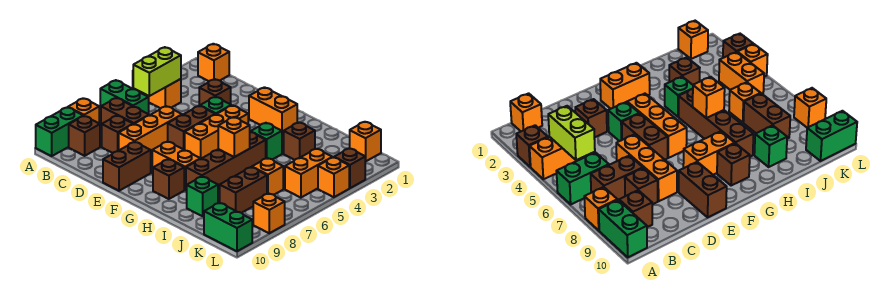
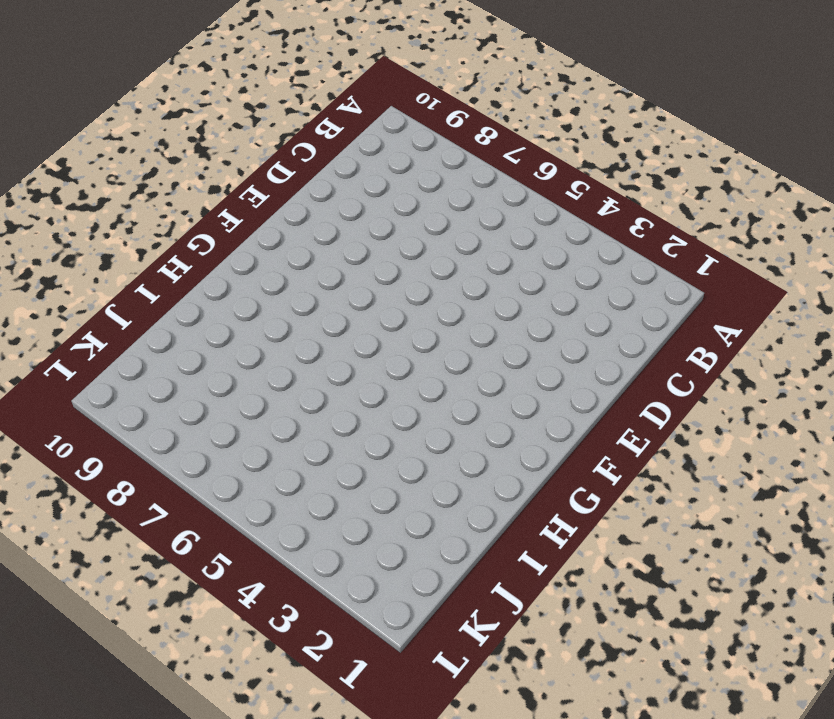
none -> brown brick A3 level 1
none -> orange brick A4:B4 level 1
none -> green brick A6:B6 level 1
none -> orange brick A8 level 1

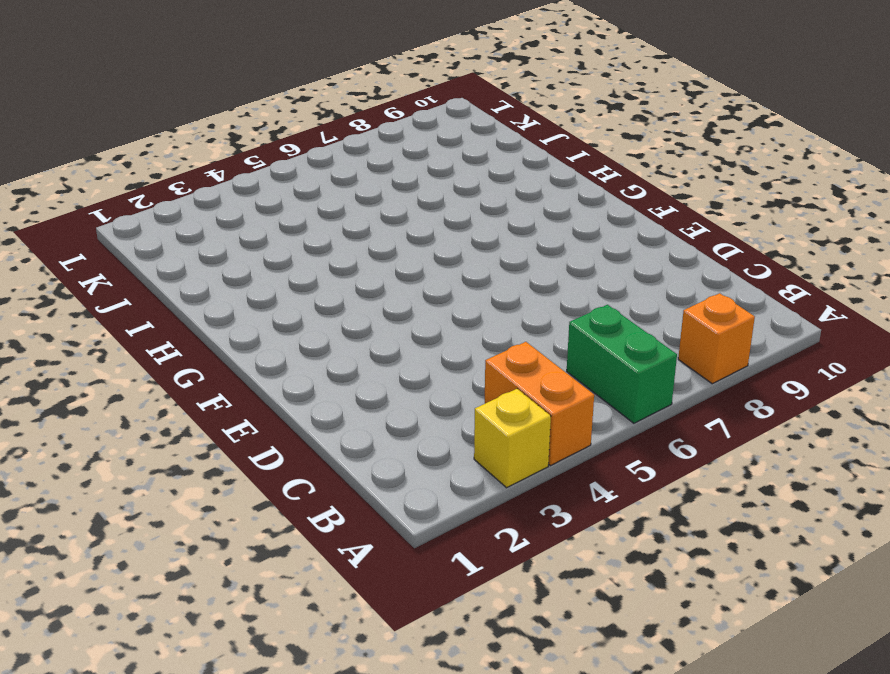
yellow brick A3 level 1 -> brown brick A3 level 1
none -> green brick A9:A10 level 1
none -> orange brick B1 level 1
none -> brown brick B7:C7 level 1
none -> brown brick B9 level 1

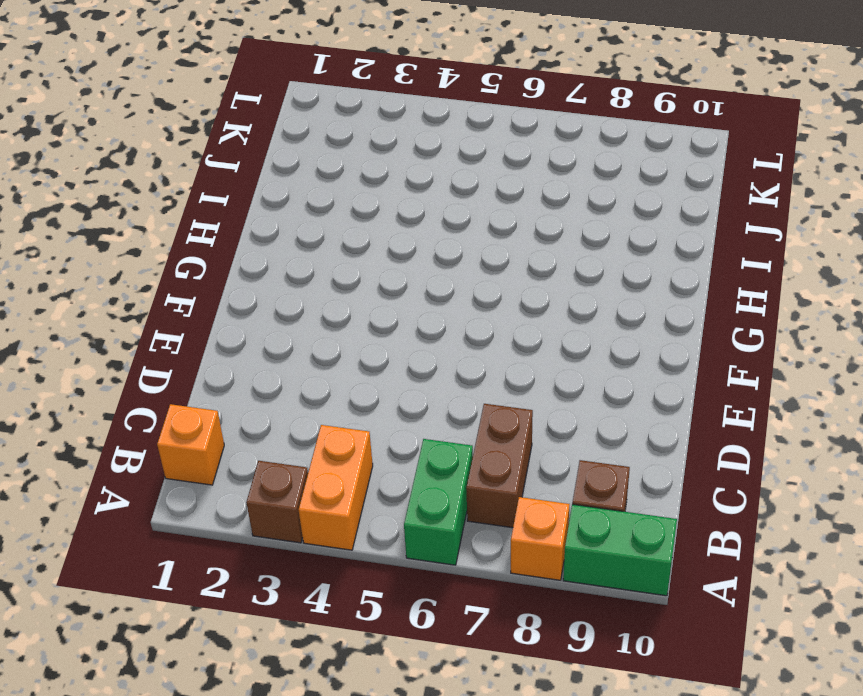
none -> brown brick C8 level 1
none -> brown brick D3 level 1
none -> orange brick D6:D8 level 1
none -> green brick E4 level 1

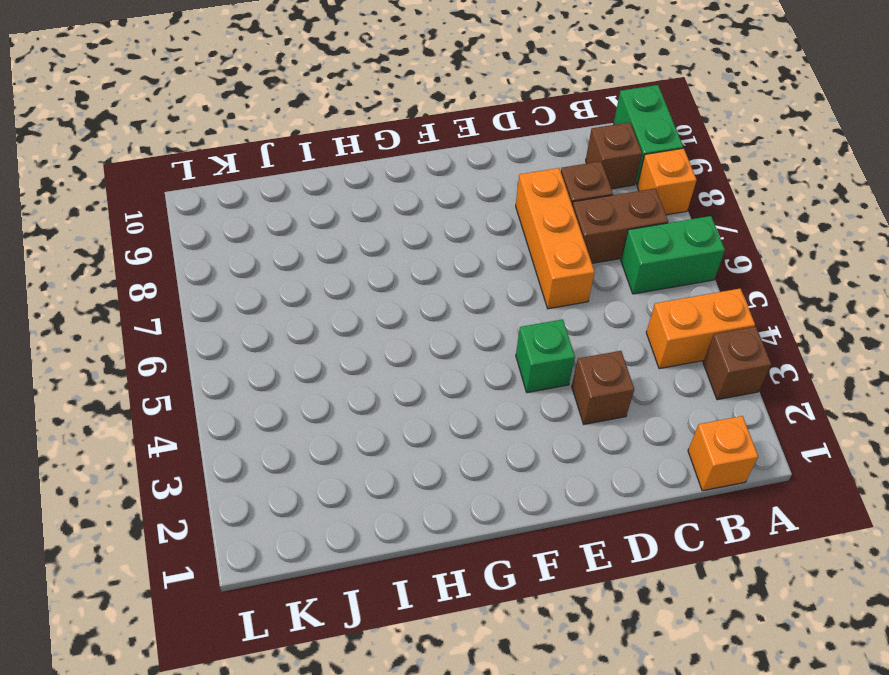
none -> brown brick E5:E6 level 1
none -> brown brick E9:E10 level 1
none -> orange brick F2:G2 level 1
none -> orange brick F4:F6 level 1

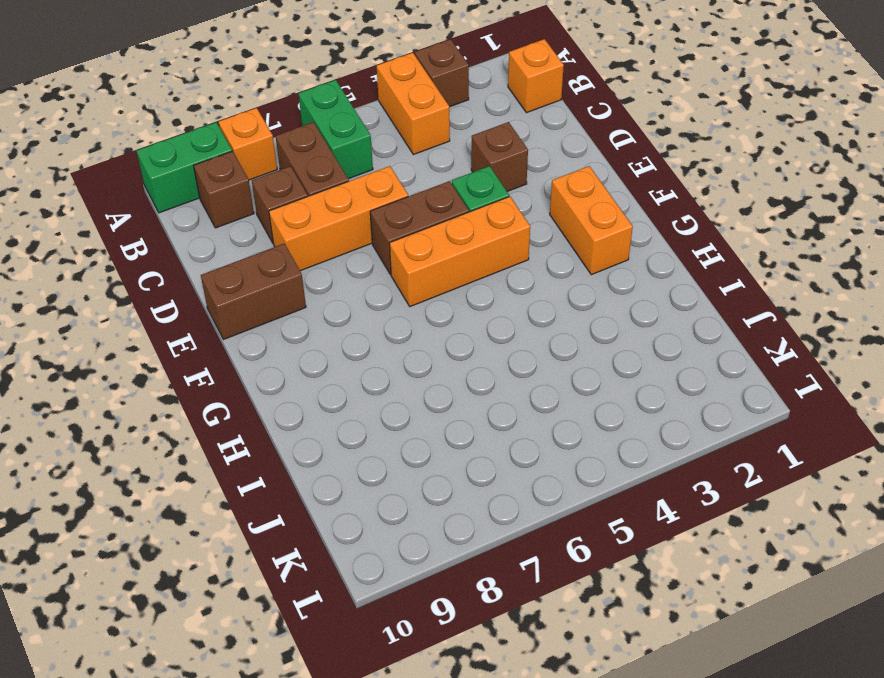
none -> orange brick F8:G8 level 1
none -> brown brick G9 level 1
none -> green brick H4 level 1
none -> brown brick H5:H8 level 1

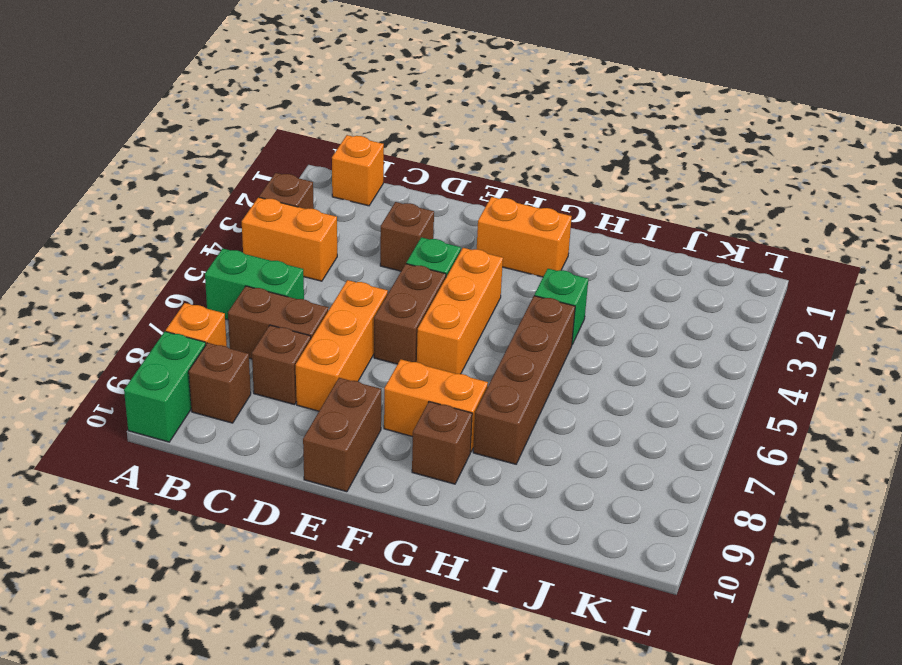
none -> brown brick I3 level 1
none -> green brick I9 level 1
none -> orange brick J6 level 1
none -> brown brick J7:J8 level 1

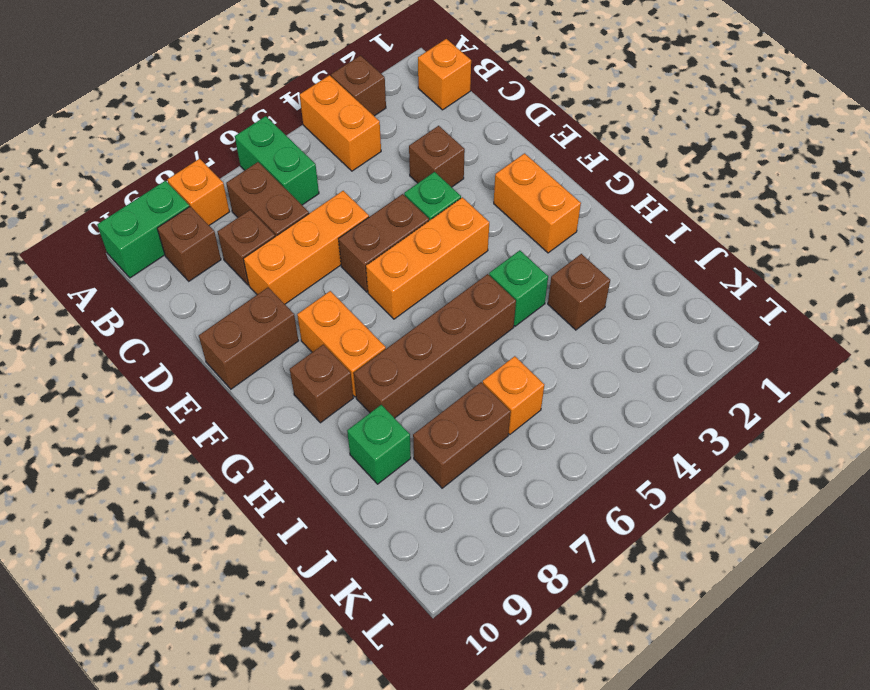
none -> orange brick K1 level 1
none -> orange brick K4:K5 level 1
none -> green brick K10:L10 level 1
none -> brown brick L3 level 1

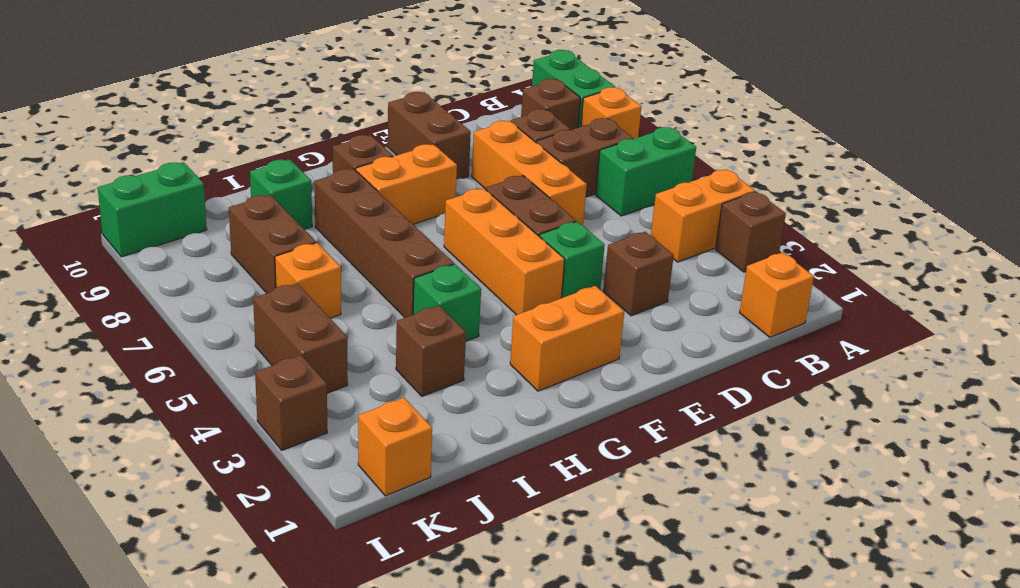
brown brick K4:K5 level 1 -> orange brick K4:K5 level 1
none -> orange brick L4 level 1
none -> orange brick L8 level 1
none -> lime brick B4:B5 level 2
none -> orange brick H6 level 2

